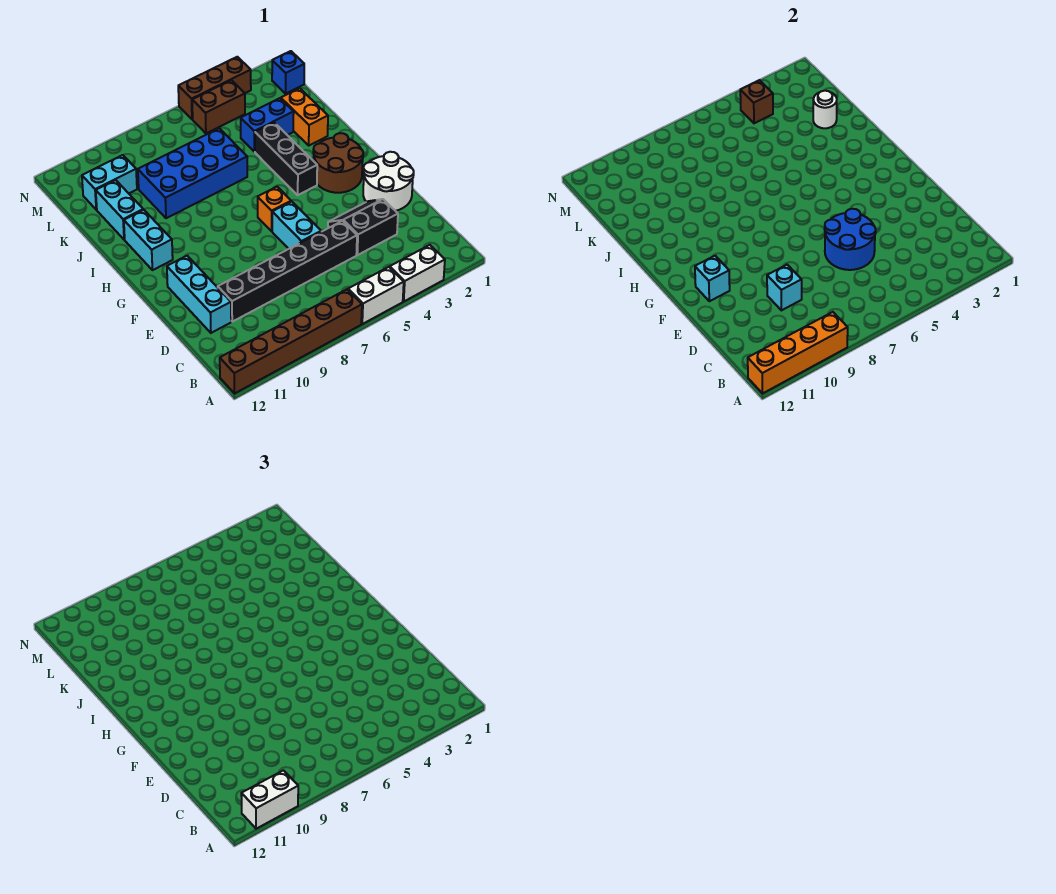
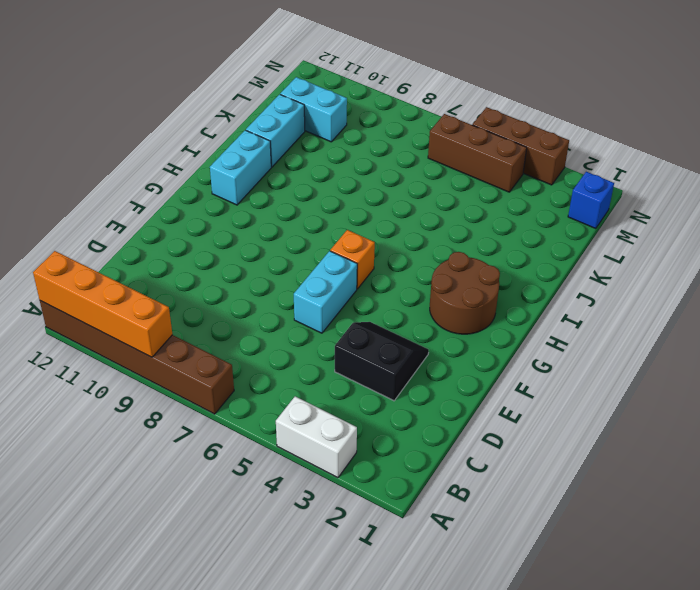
brown brick M4:M6 level 1 -> brown brick M4:M5 level 1
none -> white brick A5:A6 level 1
none -> black brick D5:D10 level 1
none -> cyan brick D11:F11 level 1

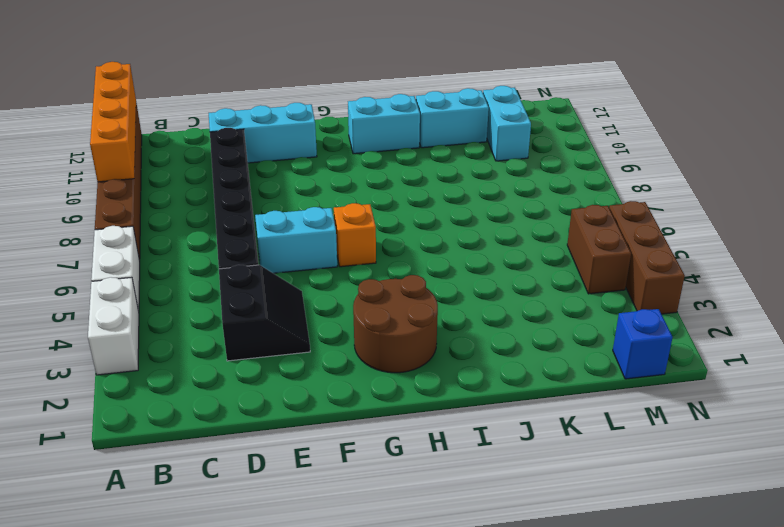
none -> white round brick E1:F2 level 1
none -> black brick H4:J4 level 1
none -> orange brick J2:K2 level 1

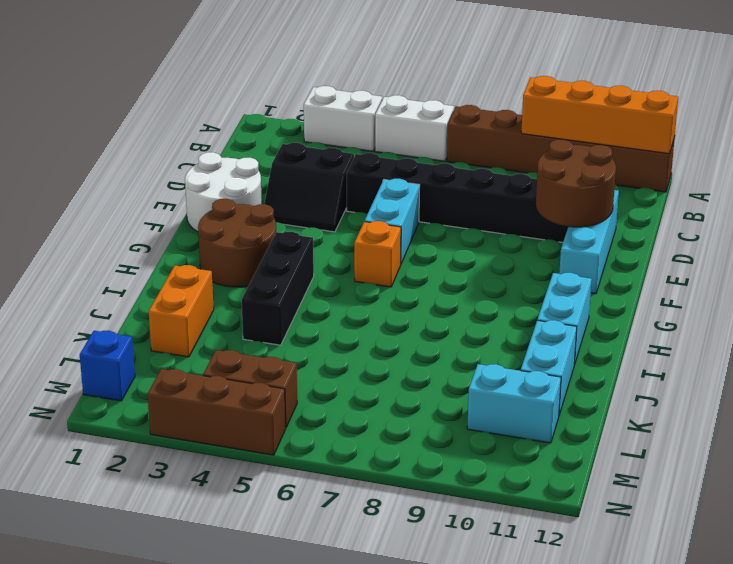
brown round brick D10:E11 level 2 -> none
none -> blue brick J6:K9 level 1
none -> blue brick K3:K4 level 1
none -> blue round brick D5:E6 level 2

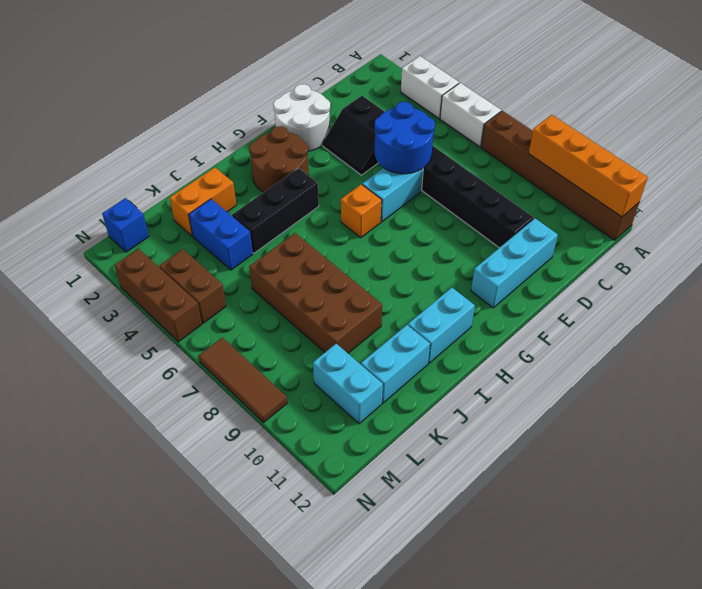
brown brick J6:K9 level 1 -> blue brick J6:K9 level 1
brown tile N7:N9 level 1 -> none
none -> cyan brick D9 level 2
none -> cyan brick F11 level 2
none -> white round brick K2 level 2

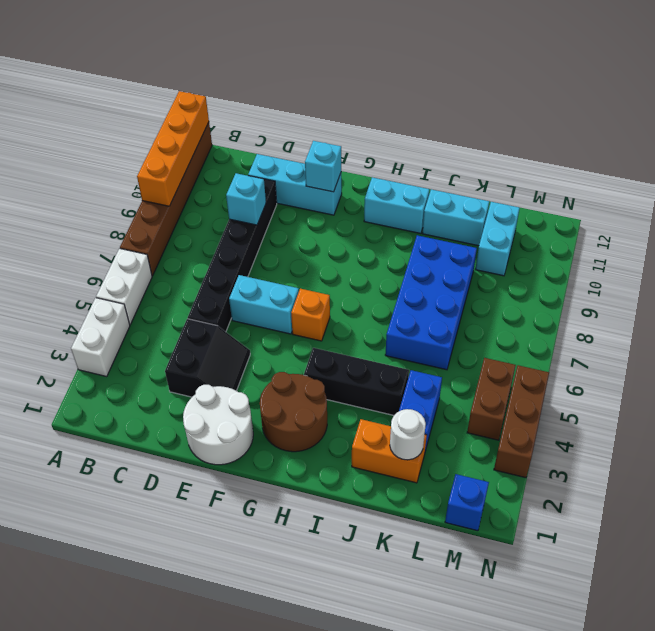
none -> blue round brick D5:E6 level 2
none -> brown brick M4 level 2
none -> white brick A10:A11 level 3

